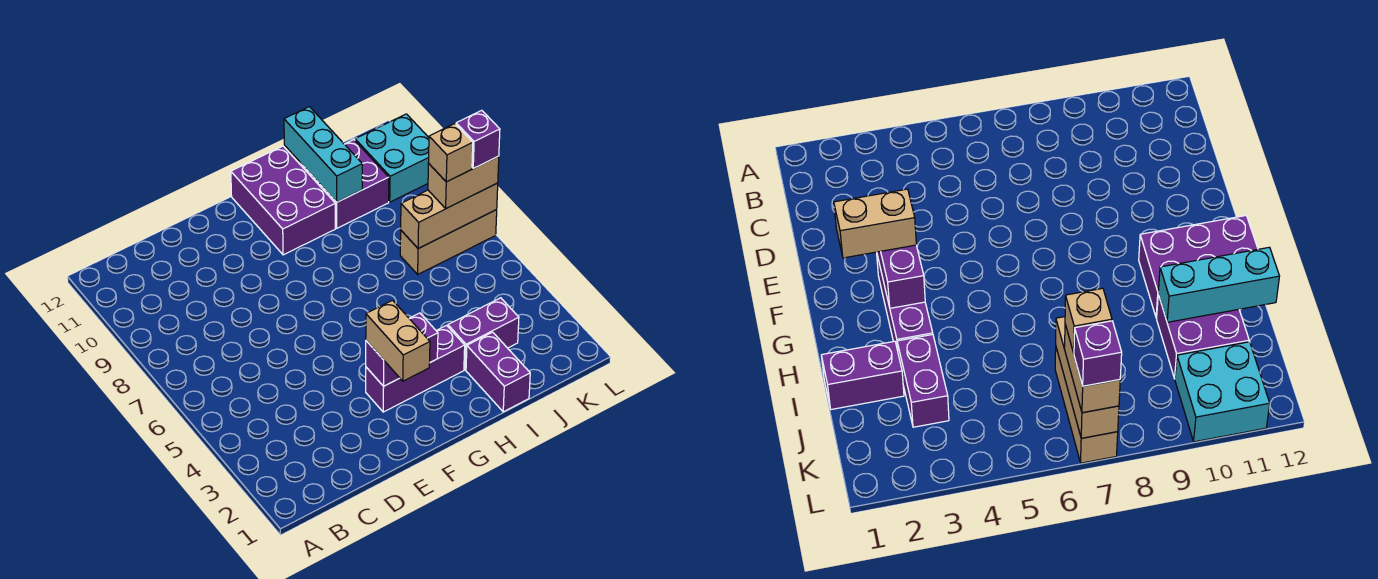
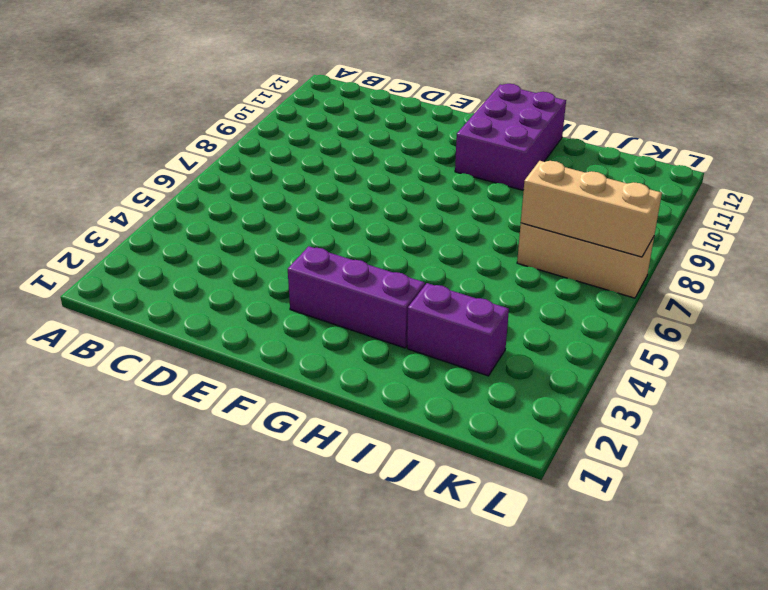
none -> purple brick I1:I2 level 1
none -> purple brick I10:J11 level 1
none -> cyan brick K10:L11 level 1

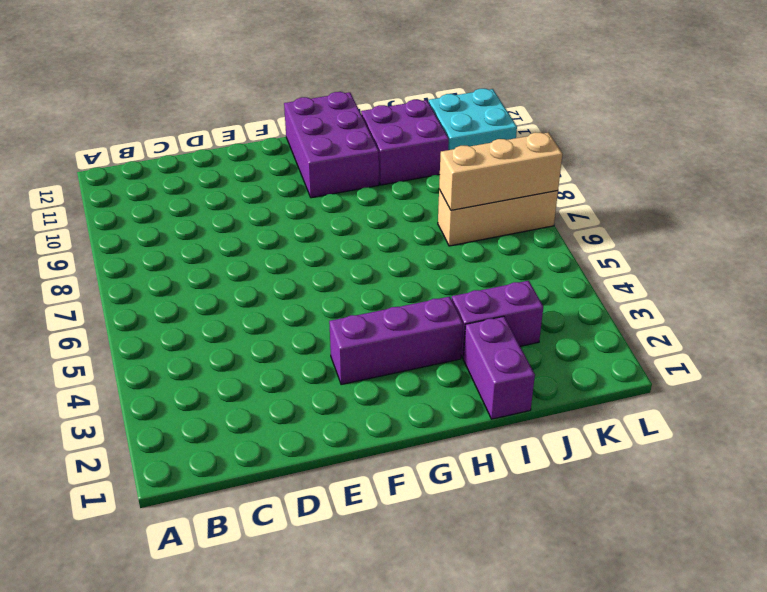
none -> purple brick F3:G3 level 2
none -> cyan brick I10:I12 level 2
none -> tan brick F2:F3 level 3

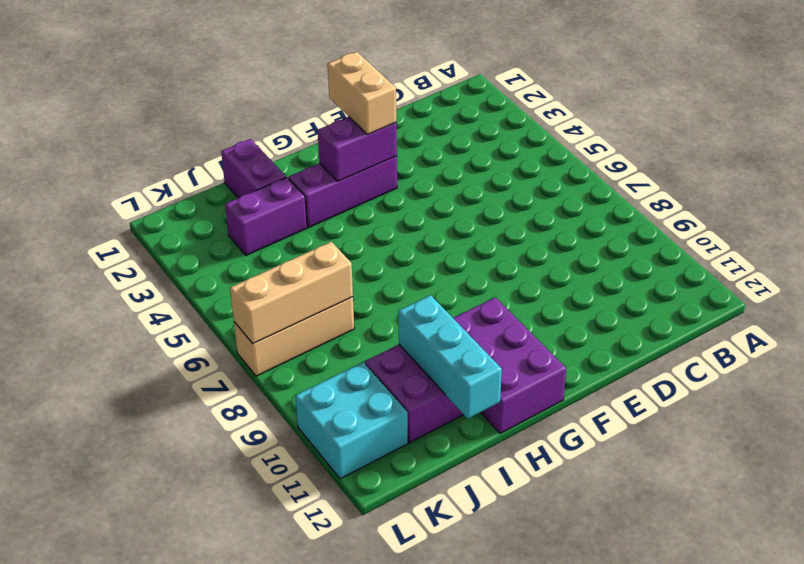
none -> tan brick K7:L7 level 3
none -> tan brick K7 level 4
none -> purple brick L7 level 4

